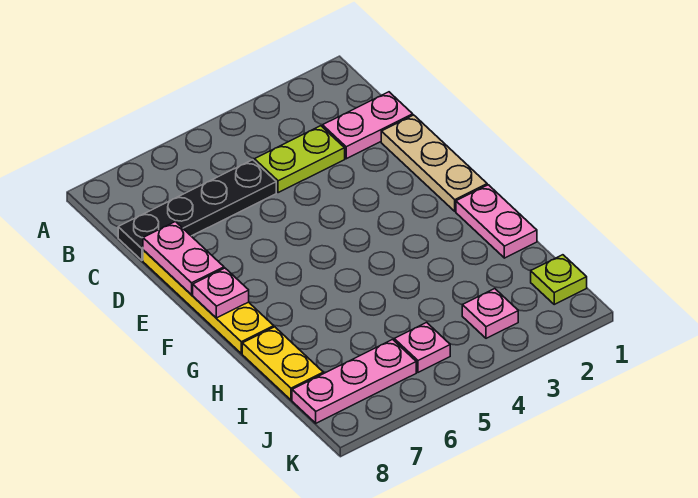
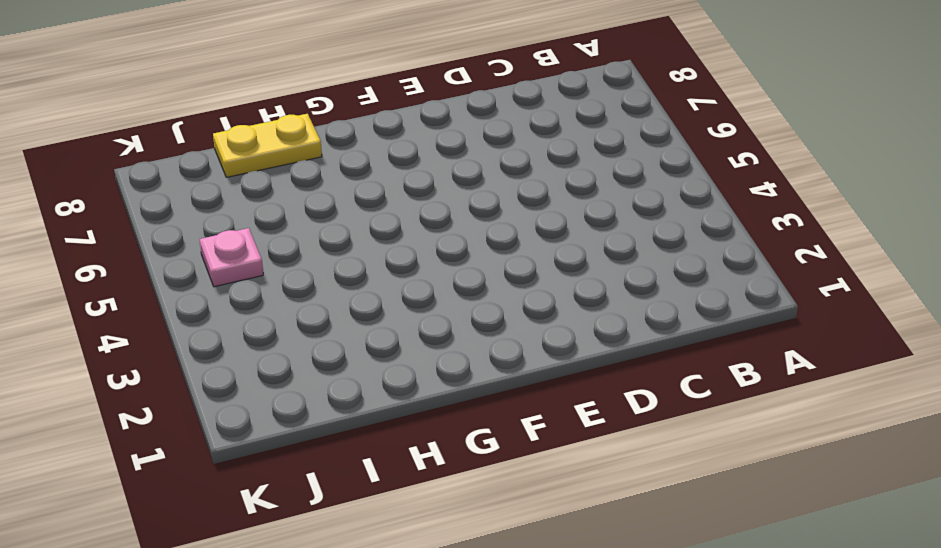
none -> pink plate C1:C2 level 1
none -> lime plate C3:C4 level 1
none -> black plate C5:C8 level 1

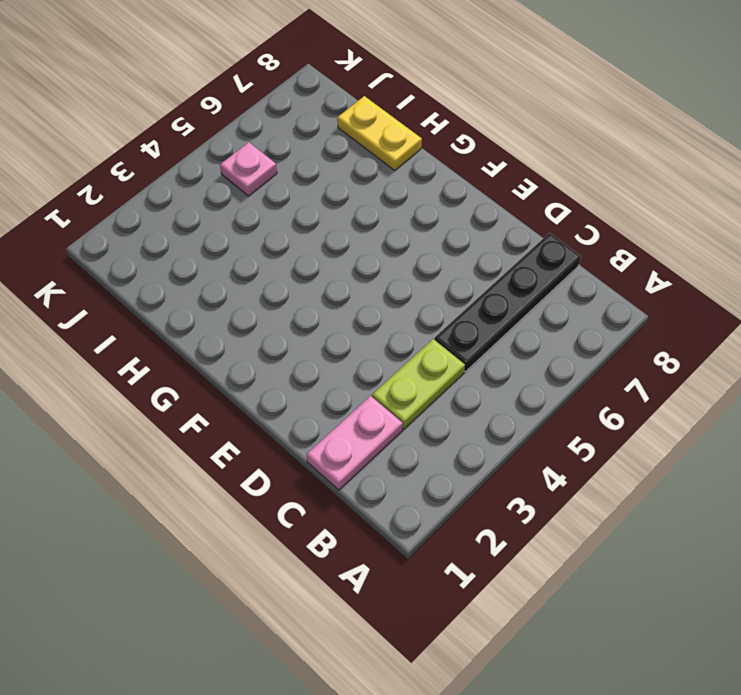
none -> tan plate D1:F1 level 1
none -> yellow plate D8:G8 level 1
none -> pink plate G1:H1 level 1

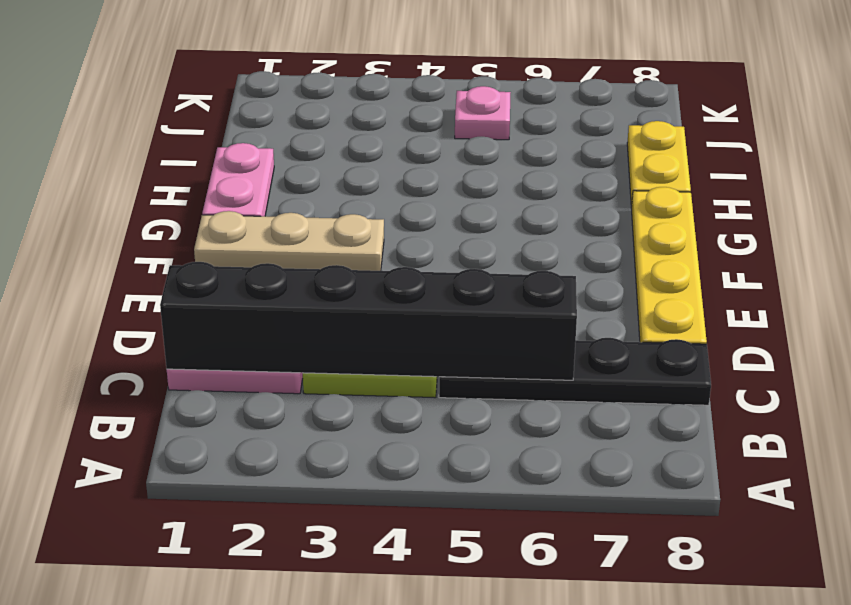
black brick C1:C6 level 2 -> none
tan plate F1:F3 level 1 -> tan plate D1:F1 level 1
none -> lime plate J1 level 1
none -> pink plate J3 level 1
none -> pink plate J6:J8 level 1

